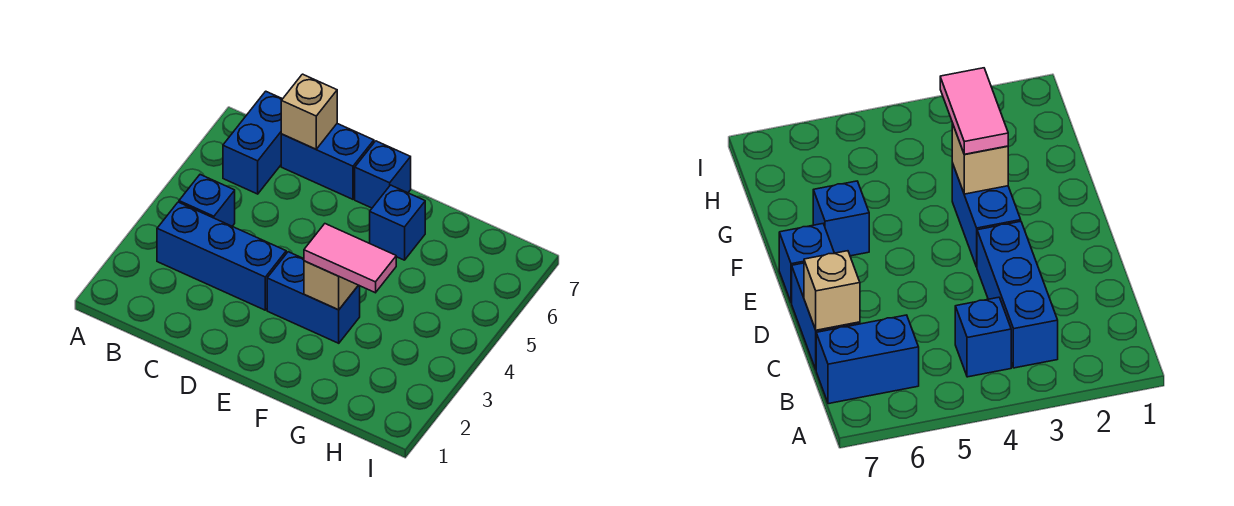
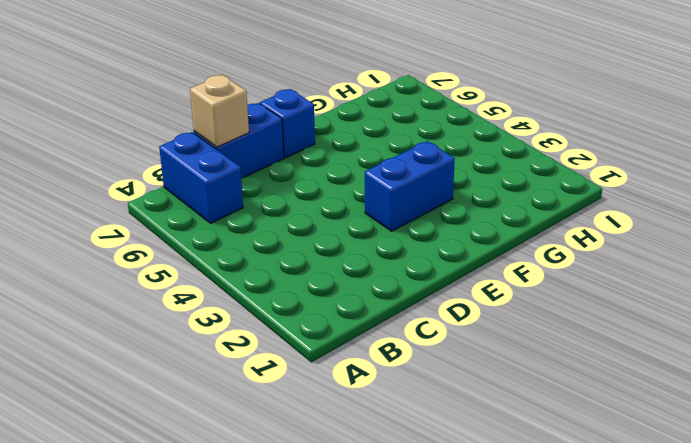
none -> blue brick B3:D3 level 1
none -> blue brick B4 level 1

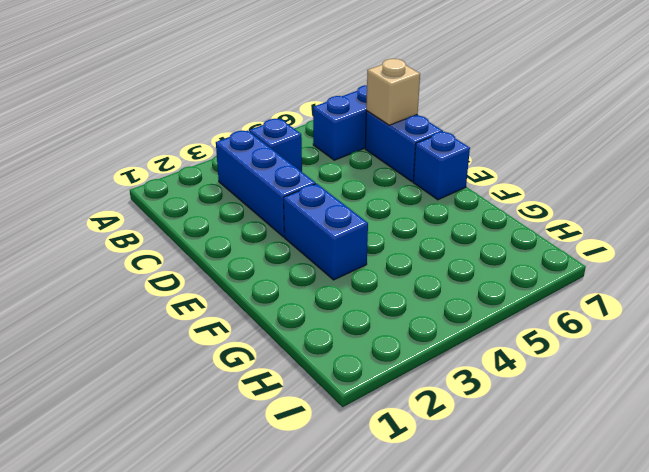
none -> blue brick F6 level 1
none -> tan brick F3 level 2

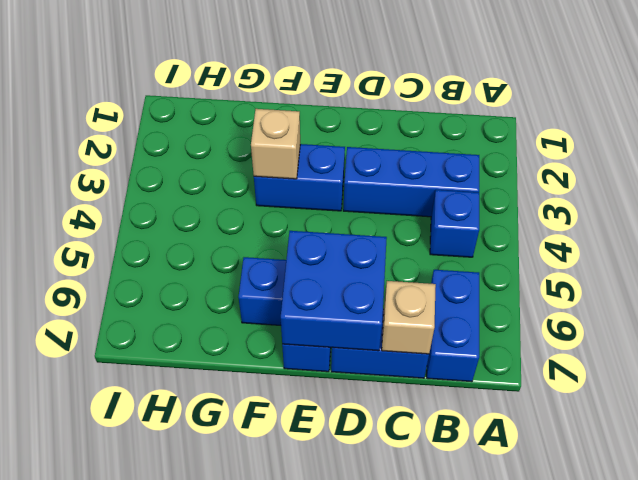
blue brick D6:E7 level 2 -> none
none -> pink tile F3:G3 level 3

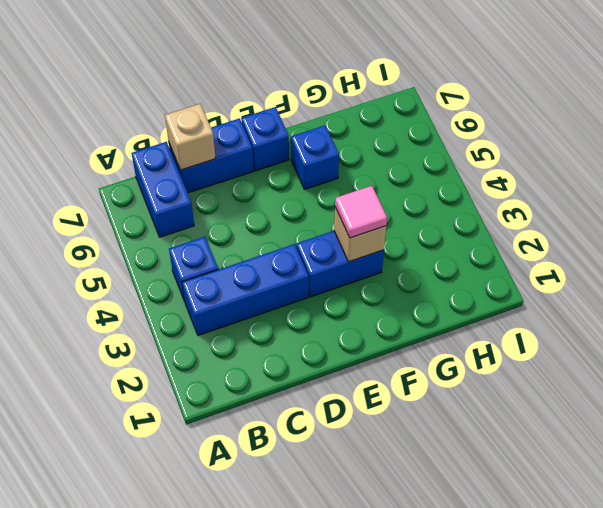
pink tile F3 level 3 -> pink tile F3:G3 level 3

